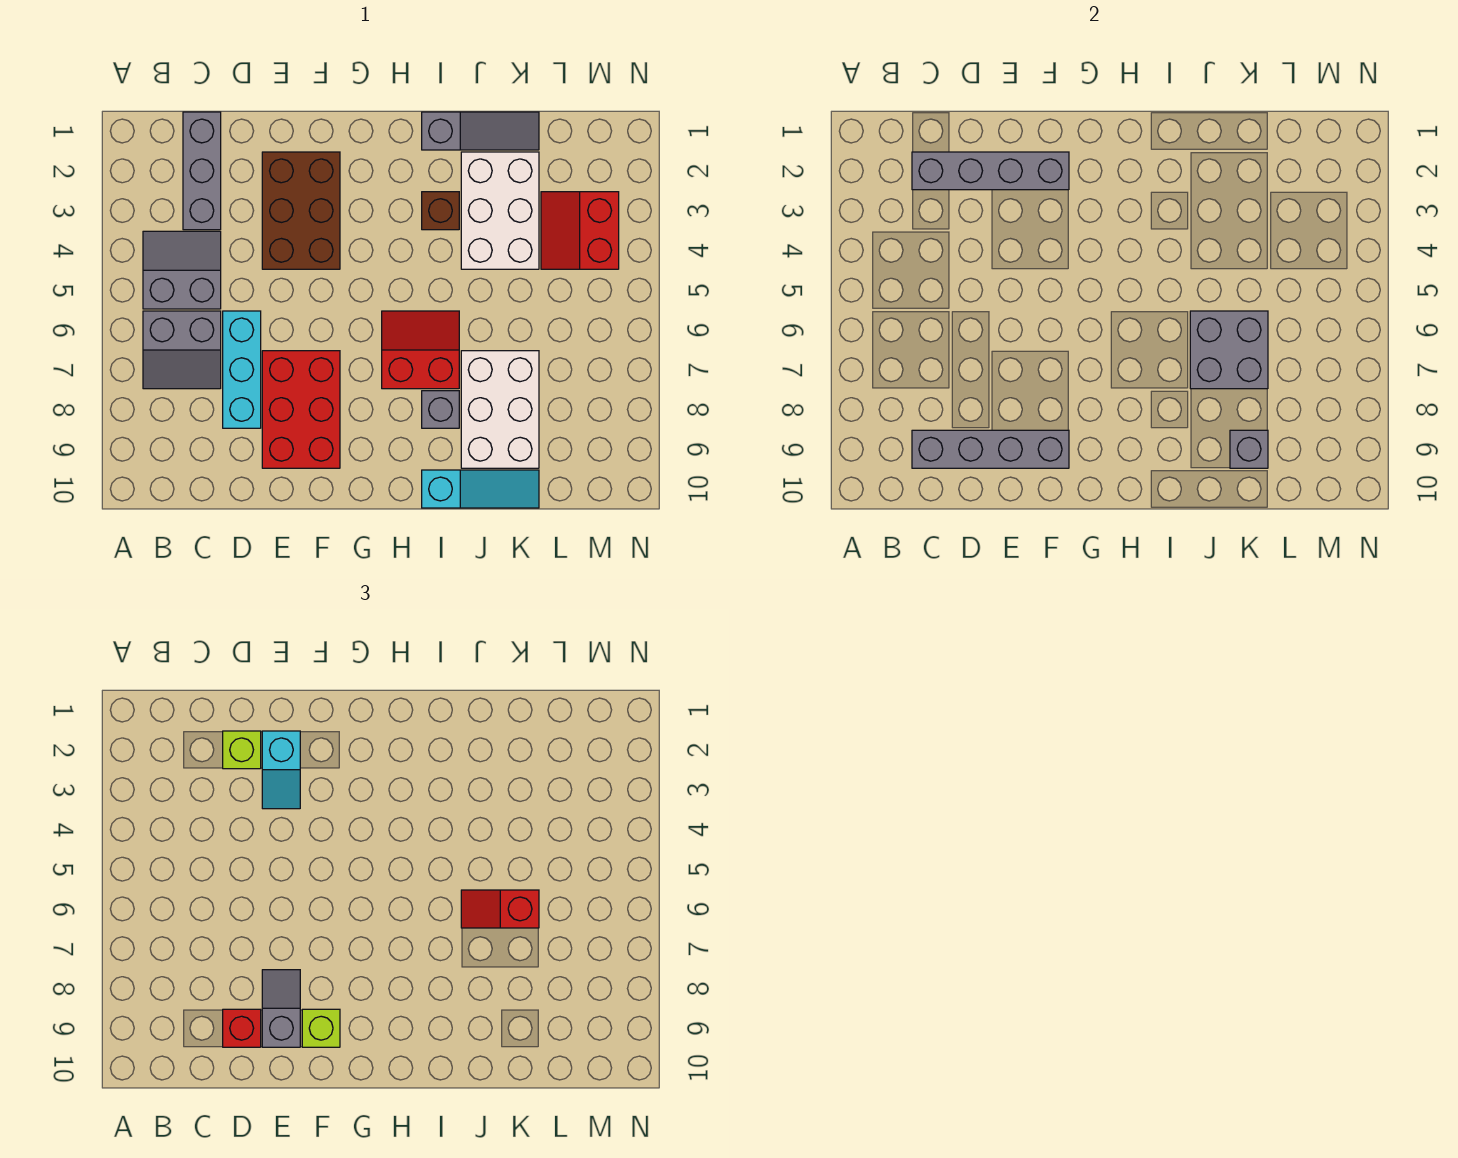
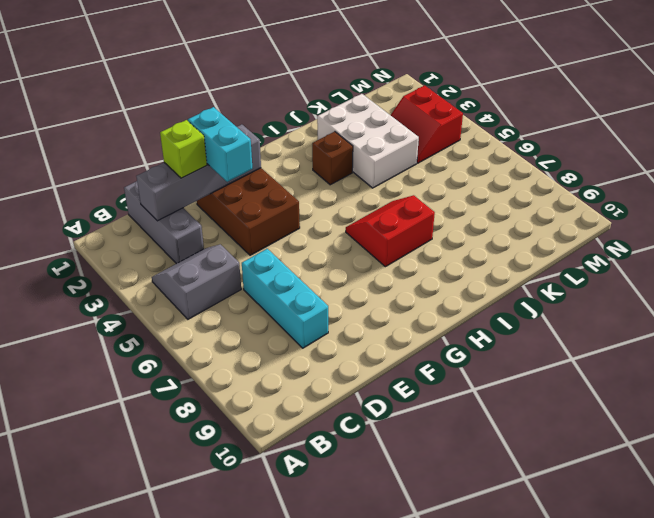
cyan brick E2:E3 level 3 -> cyan slope E2:E3 level 3 top 2
none -> grey slope B6:C7 level 1 top 6
none -> red brick E7:F9 level 1
none -> grey slope I1:K1 level 1 top I

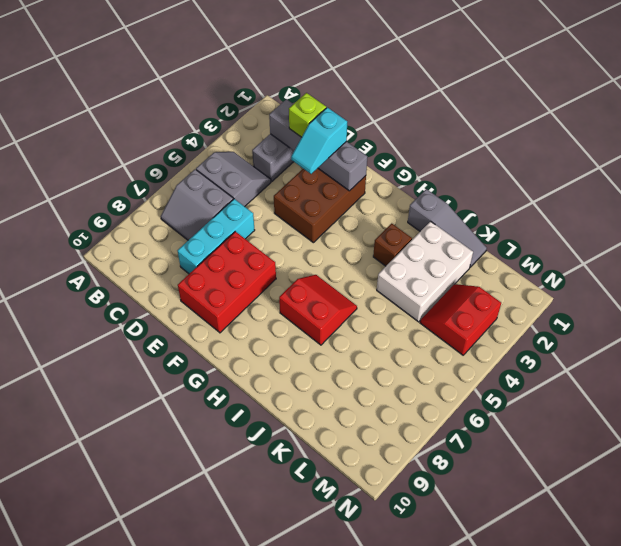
none -> grey brick I8 level 1
none -> cyan slope I10:K10 level 1 top I
none -> white brick J7:K9 level 1

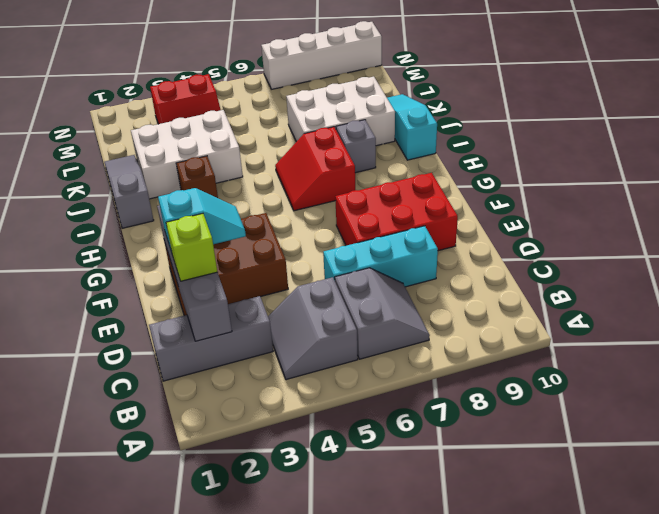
white brick N7:N10 level 1 -> none
none -> grey brick C9:F9 level 2
none -> grey brick J6:K7 level 2
none -> grey brick K9 level 2

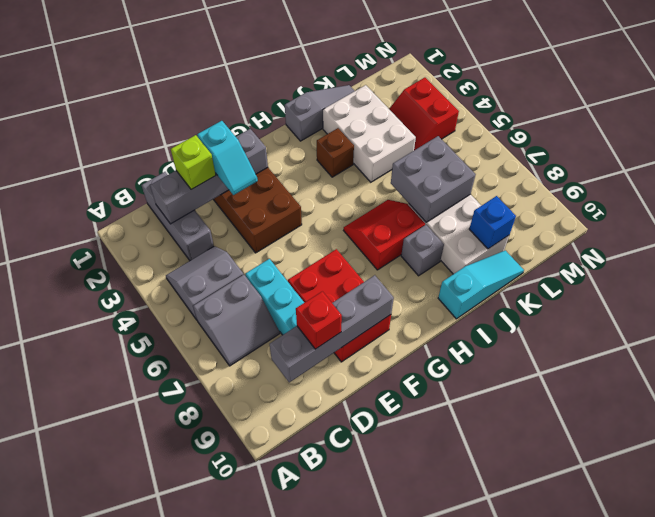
blue brick K9 level 2 -> grey brick K9 level 2
none -> grey slope E8:E9 level 3 top 9
none -> lime brick F9 level 3
none -> red slope J6:K6 level 3 top K

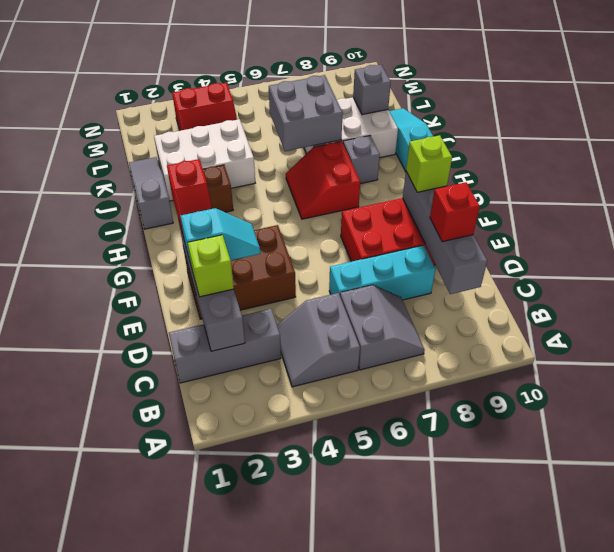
red slope F2:G2 level 3 top G -> red slope J6:K6 level 3 top K
none -> grey slope E8:E9 level 3 top 9

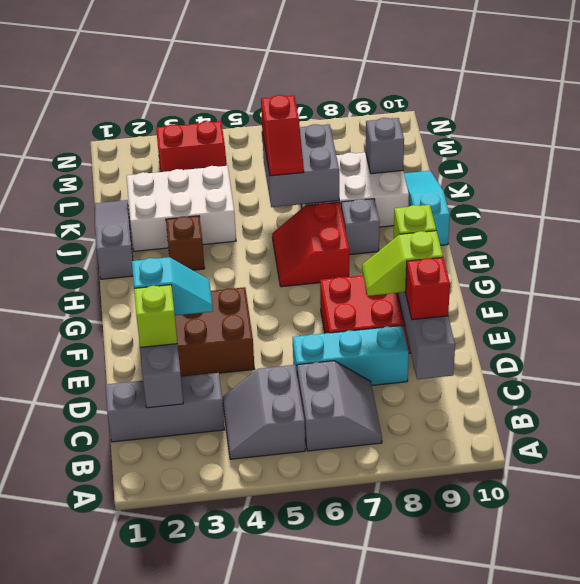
lime slope E8:E9 level 3 top 9 -> grey slope E8:E9 level 3 top 9

